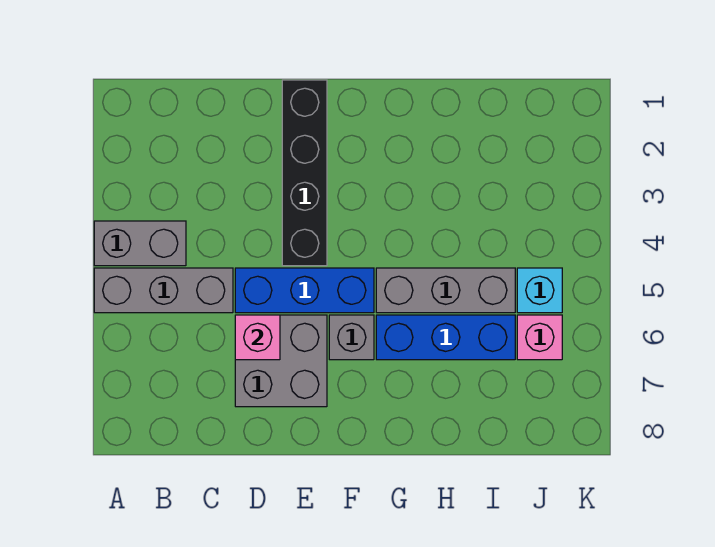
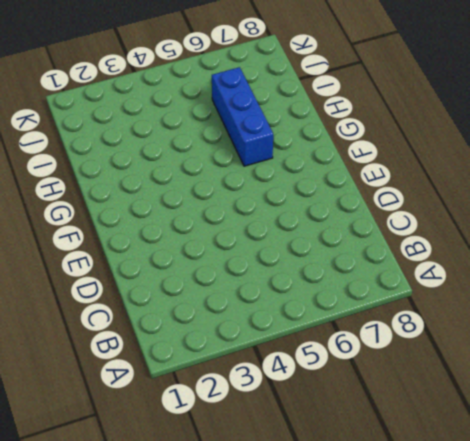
none -> grey brick A4:B4 level 1
none -> grey brick A5:C5 level 1

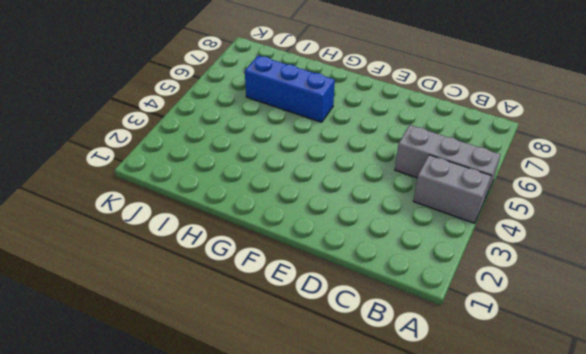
none -> blue brick D5:F5 level 1
none -> grey brick D6:E7 level 1

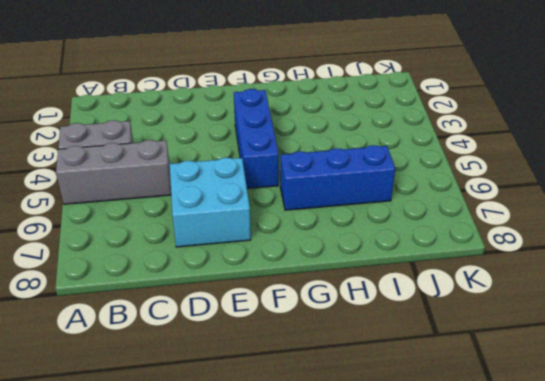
cyan brick D6:E7 level 1 -> grey brick D6:E7 level 1
blue brick F3:F5 level 1 -> blue brick D5:F5 level 1
none -> black brick E1:E4 level 1
none -> grey brick F6 level 1

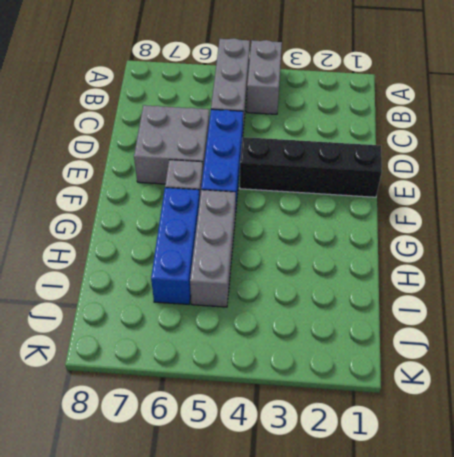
none -> cyan brick J5 level 1
none -> pink brick J6 level 1

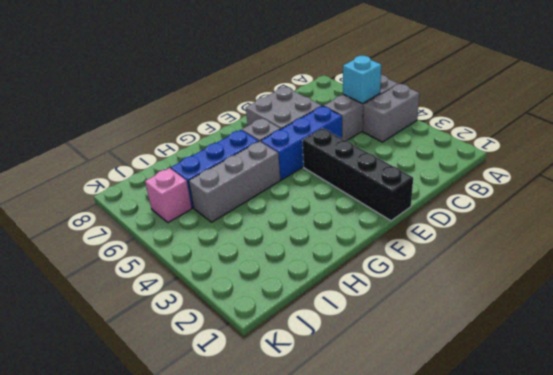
cyan brick B5 level 2 -> cyan brick J5 level 1
none -> pink brick D6 level 2

